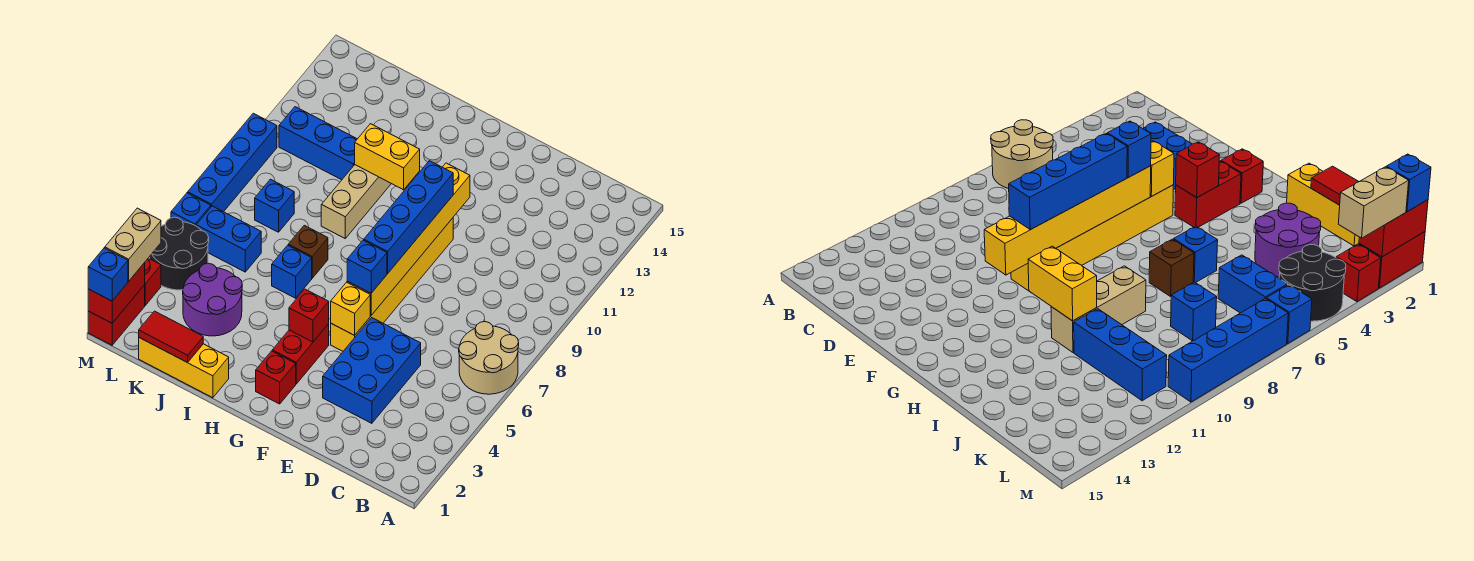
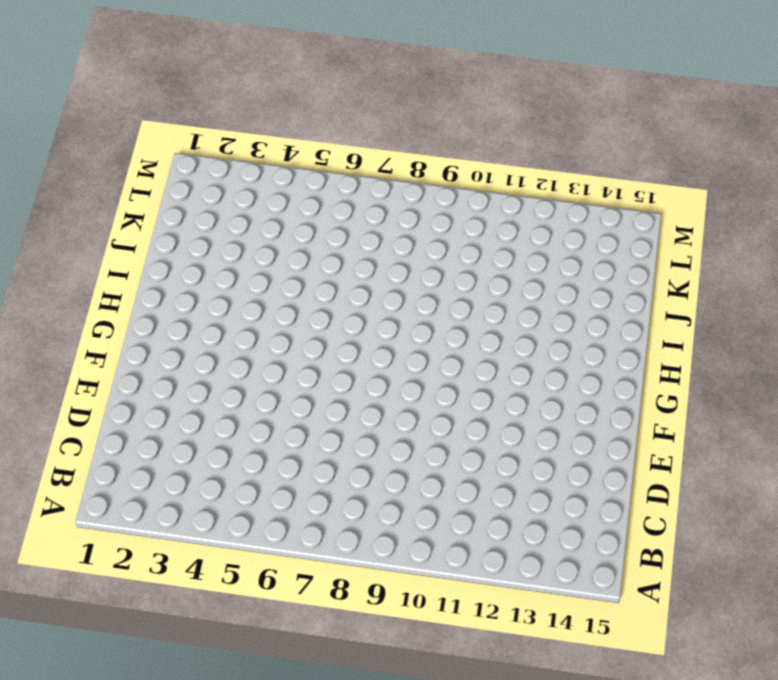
none -> tan round brick A6:B7 level 1
none -> blue brick D3:E5 level 1
none -> yellow brick F5:F10 level 1

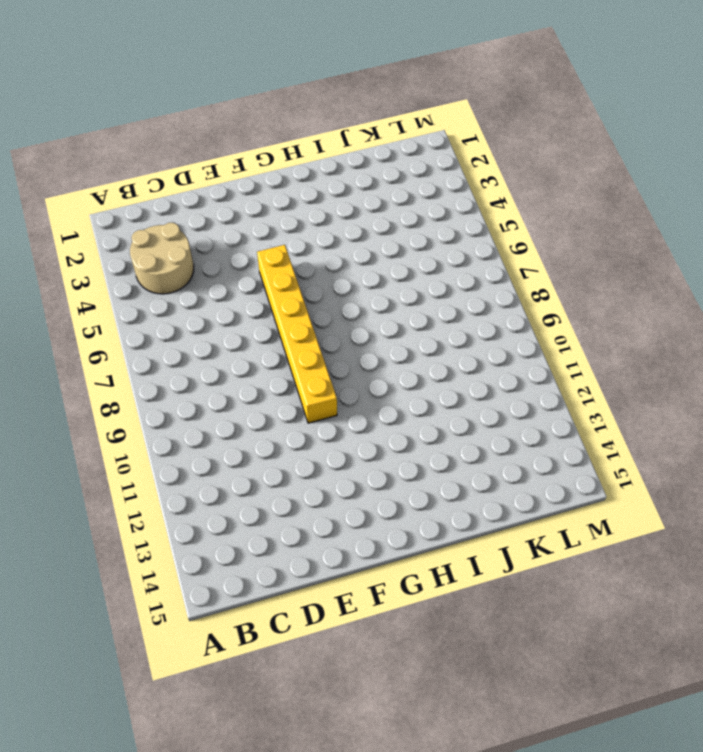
tan round brick B3:C4 level 1 -> tan round brick A6:B7 level 1
none -> blue brick D3:E5 level 1
none -> red brick G2 level 1
none -> red brick G3:G4 level 1

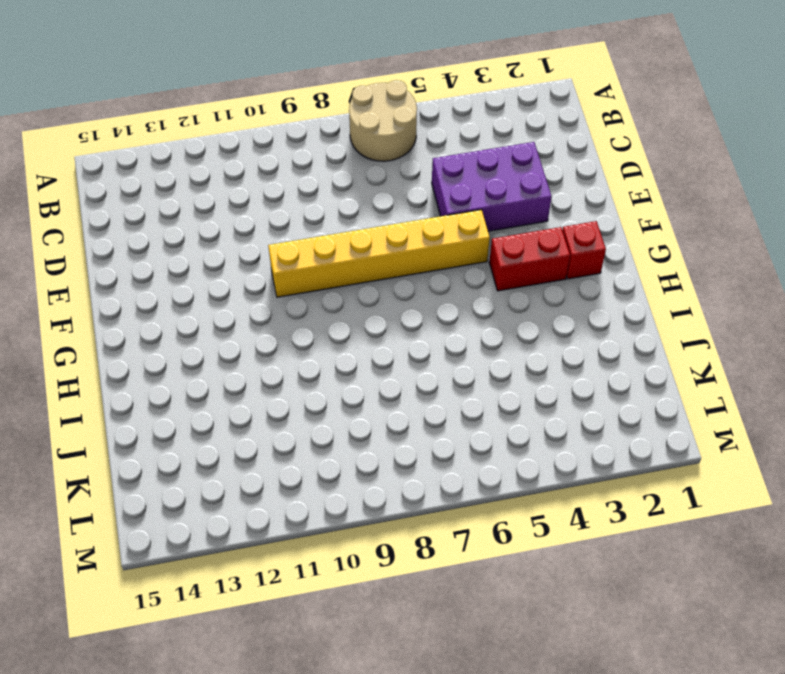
purple brick D3:E5 level 1 -> blue brick D3:E5 level 1
none -> yellow brick I1:K1 level 1
none -> blue brick I6 level 1
none -> brown brick I7 level 1

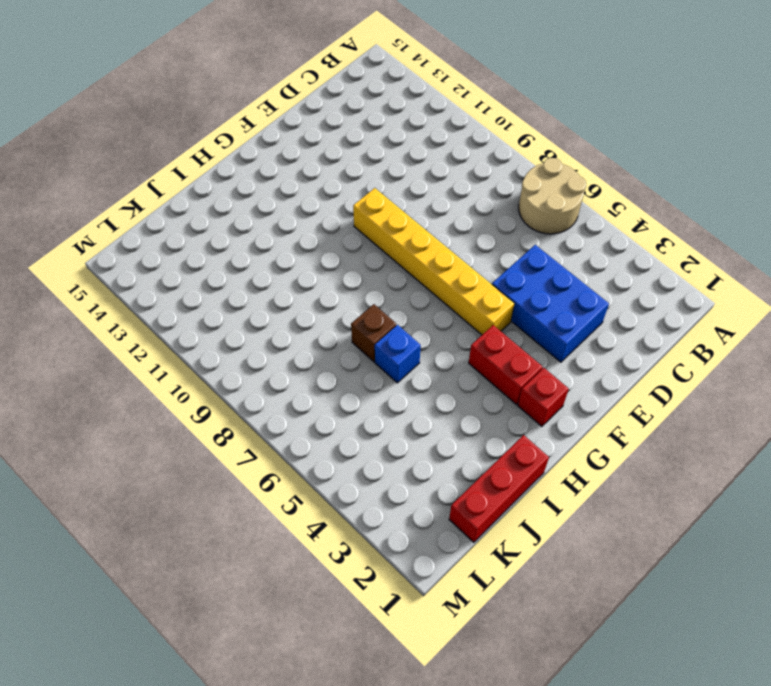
red brick I1:K1 level 1 -> yellow brick I1:K1 level 1
none -> tan brick I9:I11 level 1
none -> purple round brick J3:K4 level 1
none -> blue brick J11:L11 level 1

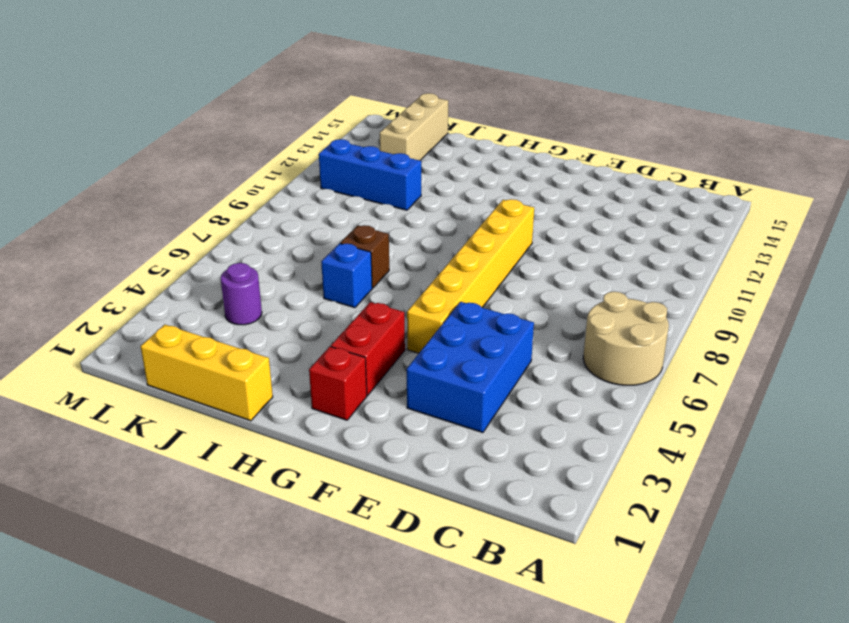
purple round brick K4 level 1 -> purple round brick J3:K4 level 1
tan brick K13:K15 level 1 -> tan brick I9:I11 level 1
none -> blue brick K6:L6 level 1
none -> blue brick K8 level 1
none -> black round brick L4:M5 level 1

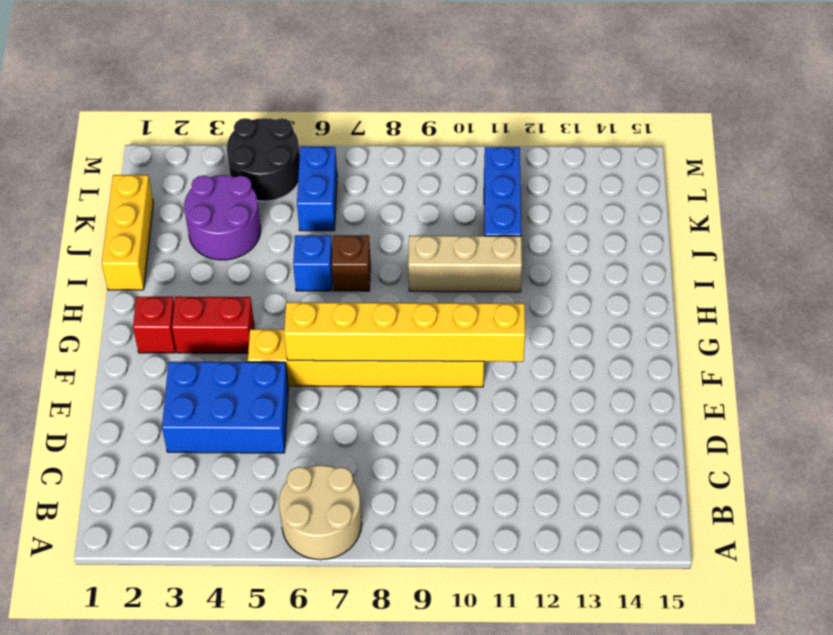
none -> blue brick K8 level 1
none -> red brick M1:M2 level 1
none -> red brick M3 level 1

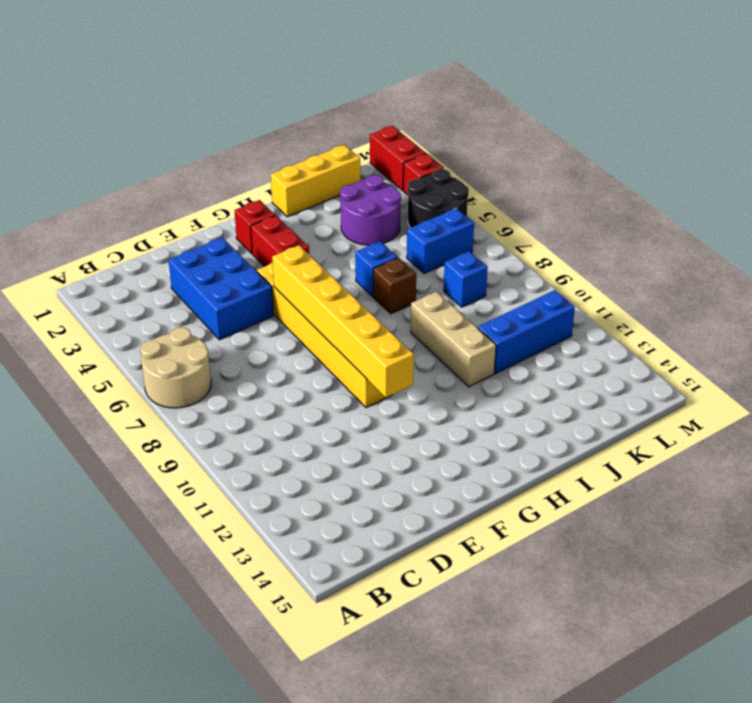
none -> blue brick M6 level 1
none -> blue brick M7:M10 level 1
none -> yellow brick F5 level 2

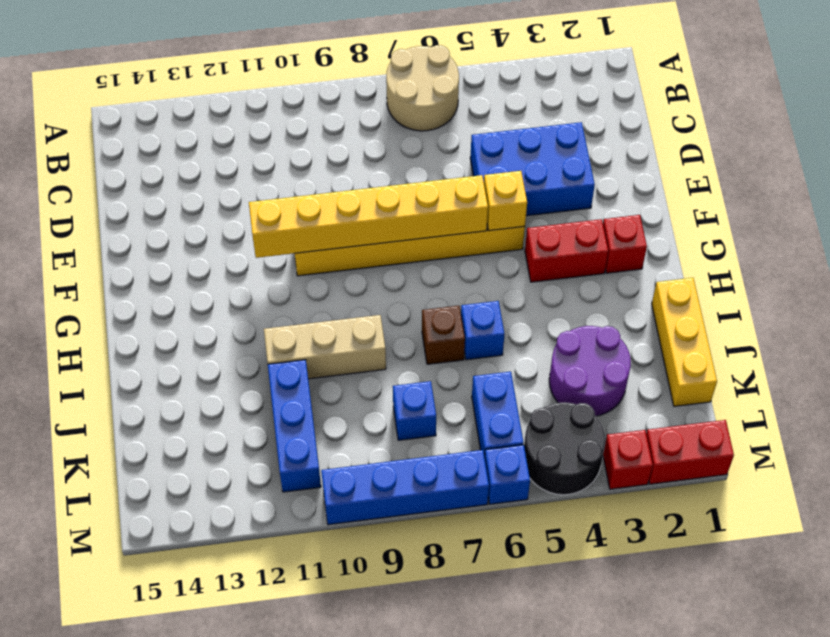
none -> red brick G4 level 2
none -> yellow brick H11:I11 level 2
none -> red tile J1:K1 level 2

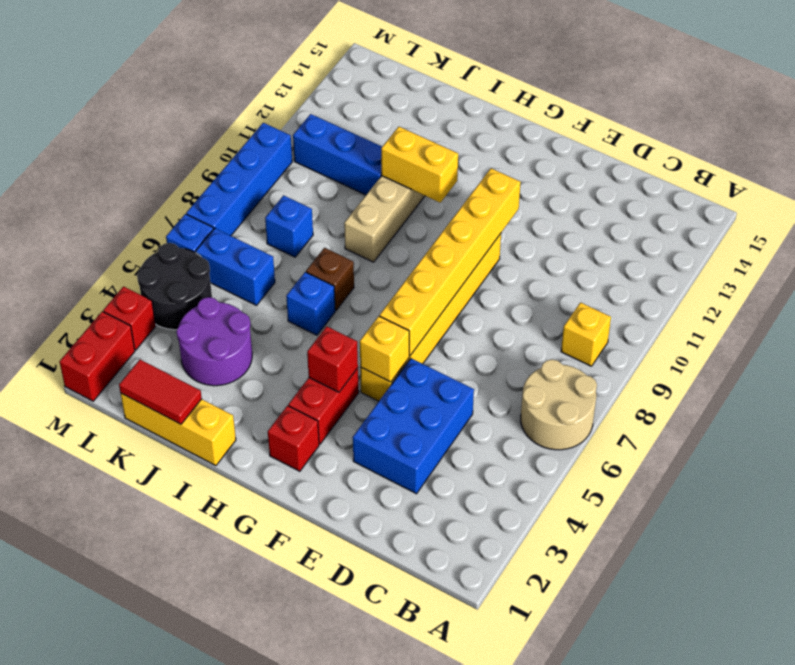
yellow brick B9 level 1 -> none
none -> red brick M1:M2 level 2
none -> blue brick F6 level 3
none -> blue brick F7:F10 level 3

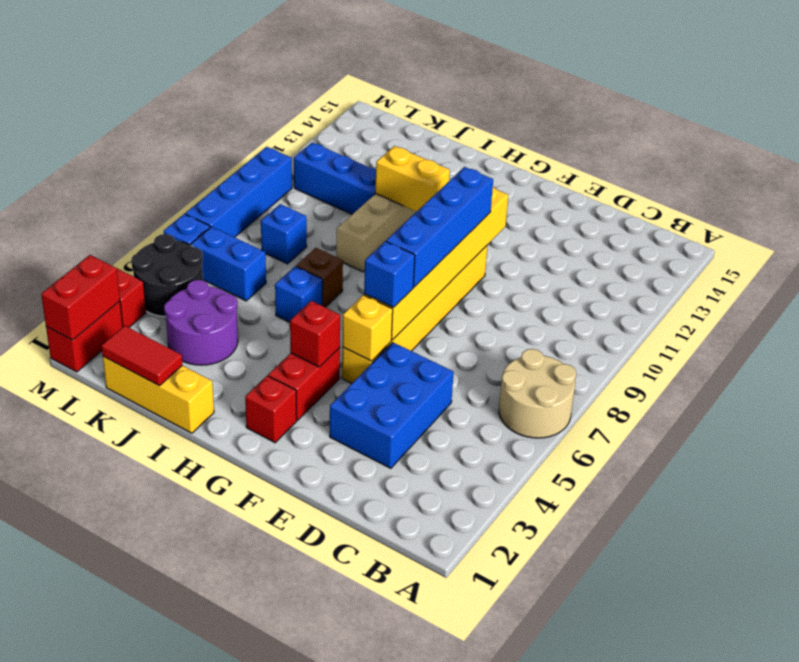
none -> blue brick M1 level 3
none -> tan brick M2:M3 level 3

